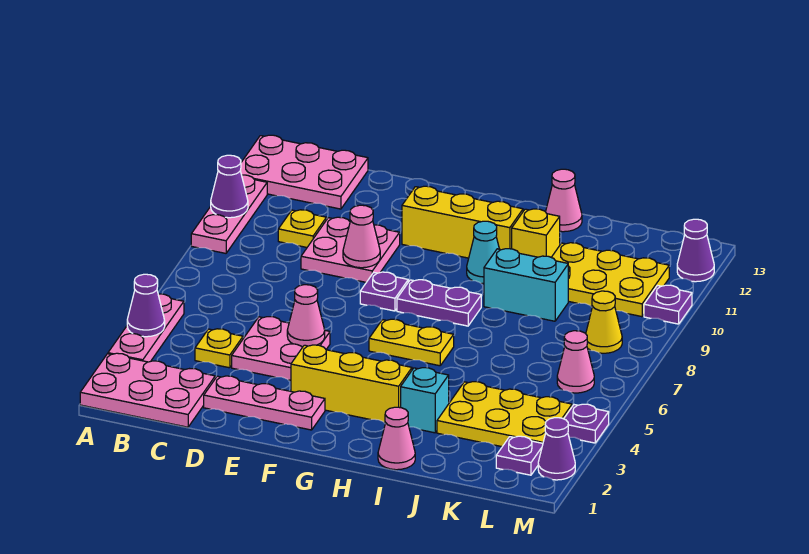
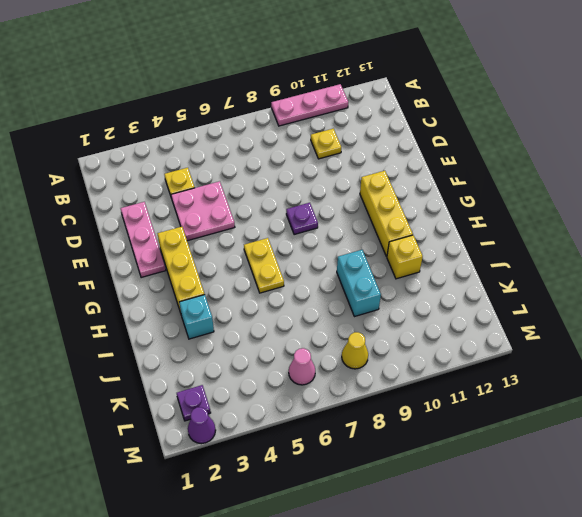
none -> pink plate A1:C2 level 1
none -> pink plate A3:A5 level 1
none -> pink plate A12:C13 level 1
none -> pink plate D9:E10 level 1

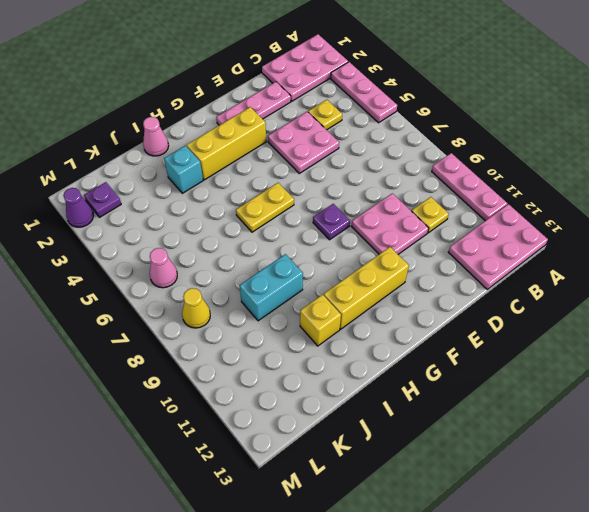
none -> purple plate G8:H8 level 1
none -> cyan cone H10 level 1
none -> pink cone I13 level 1
none -> yellow plate J3:L4 level 1

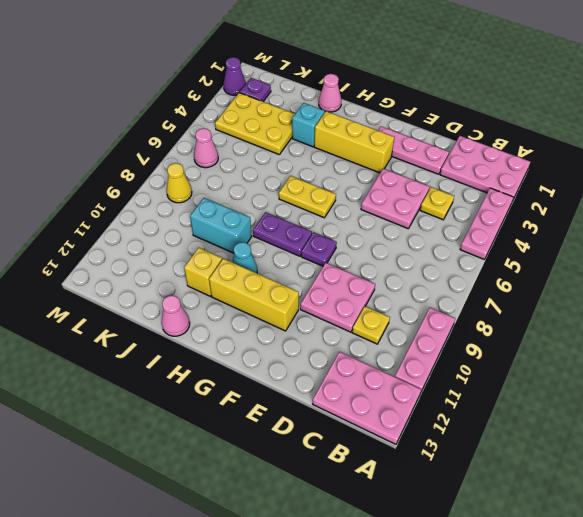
none -> yellow plate J10:L11 level 1
none -> purple plate M4 level 1
none -> purple plate M10 level 1
none -> purple cone M12 level 1

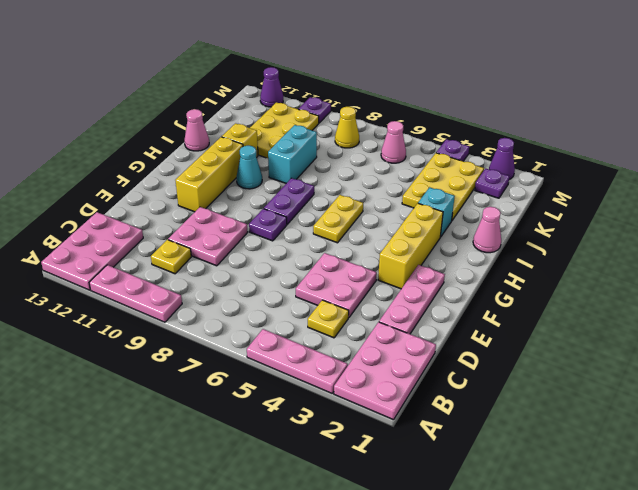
none -> purple cone A4 level 2
none -> purple cone A10 level 2
none -> pink cone E5 level 2
none -> pink cone E9 level 2

